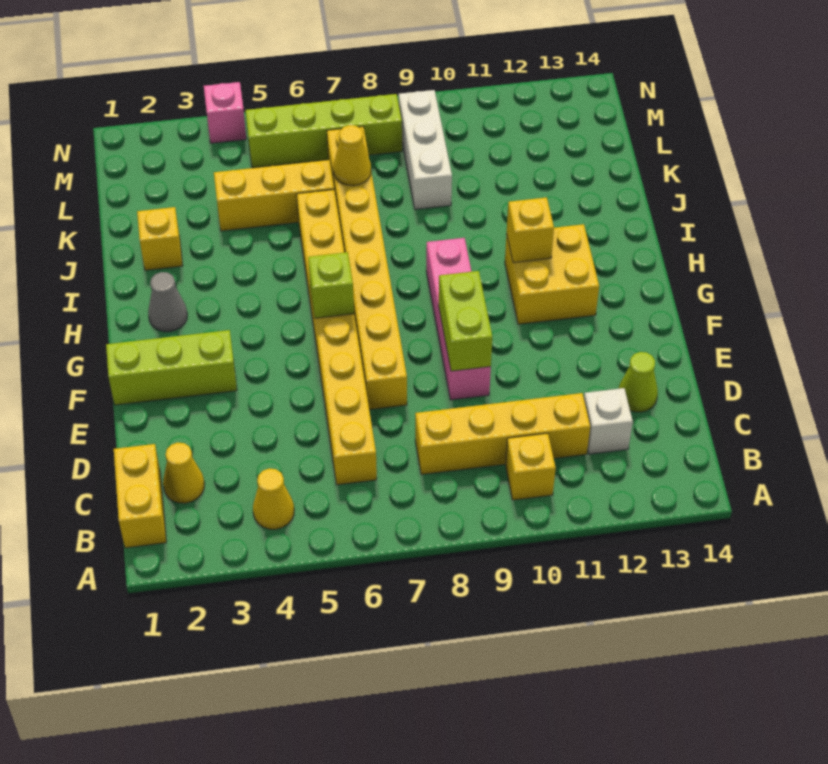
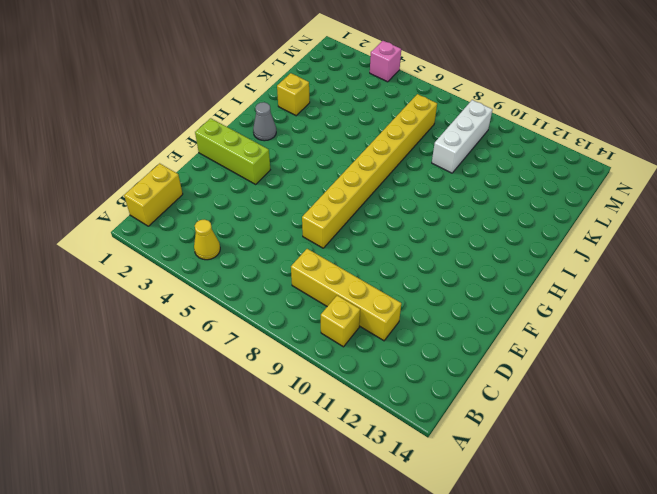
none -> yellow cone C2 level 1
none -> yellow brick C6:J6 level 1
none -> white brick C12 level 1

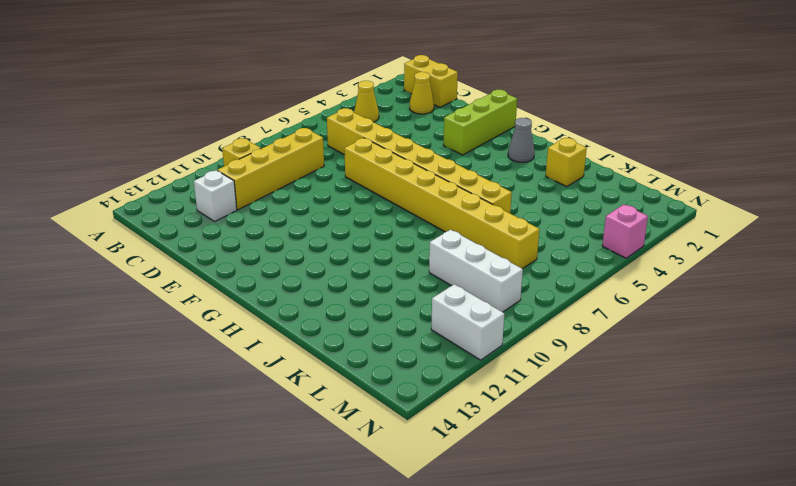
white brick M11:N11 level 1 -> none
none -> lime cone D13 level 1
none -> pink brick E9:H9 level 1
none -> yellow brick G11:H12 level 1

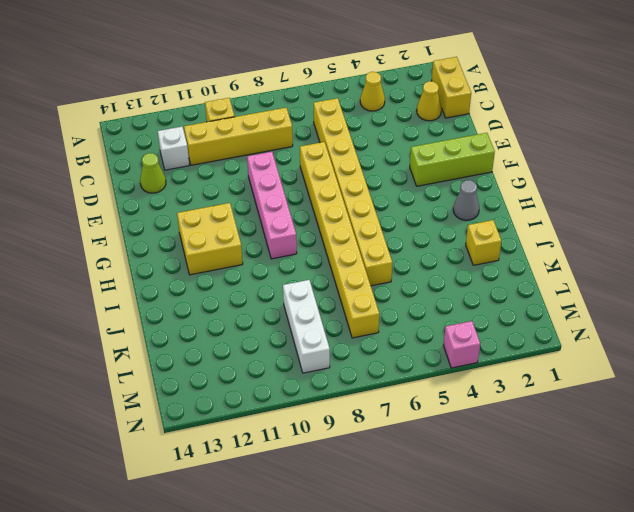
none -> yellow brick K4:K6 level 1
none -> lime brick M5:M8 level 1
none -> lime brick E9:F9 level 2

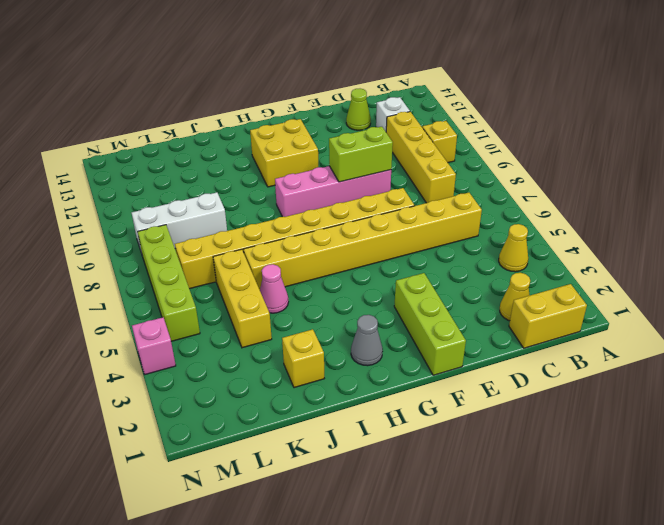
pink cone J5 level 1 -> none
none -> lime brick G6 level 2
none -> yellow brick H11 level 2
none -> yellow cone K7 level 2

